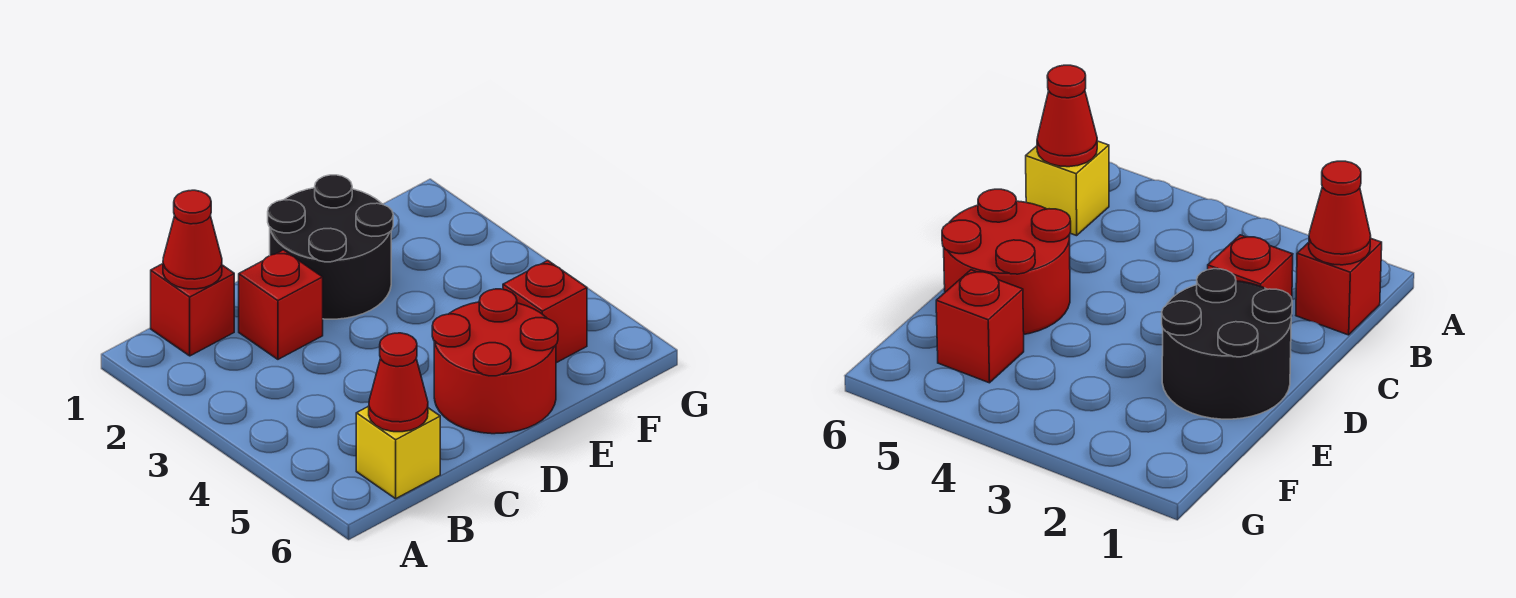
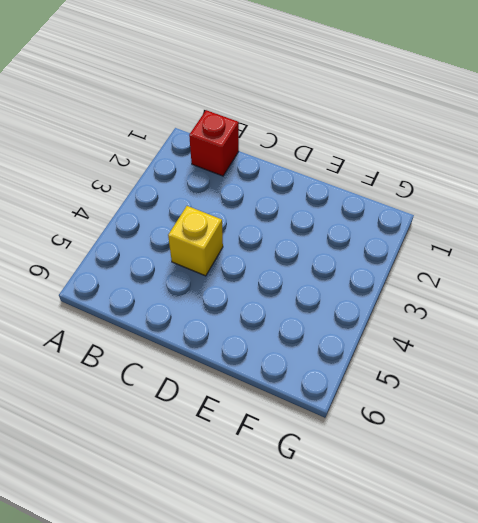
yellow brick C4 level 1 -> yellow brick B6 level 1
none -> red brick C2 level 1
none -> black round brick D1:E2 level 1

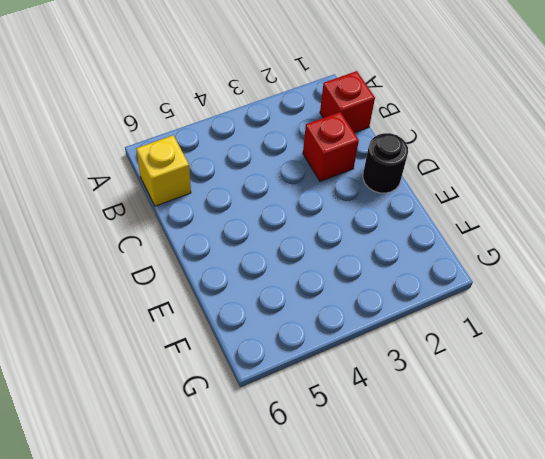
black round brick D1 level 1 -> black round brick D1:E2 level 1
none -> red round brick D5:E6 level 1
none -> red brick F5 level 1

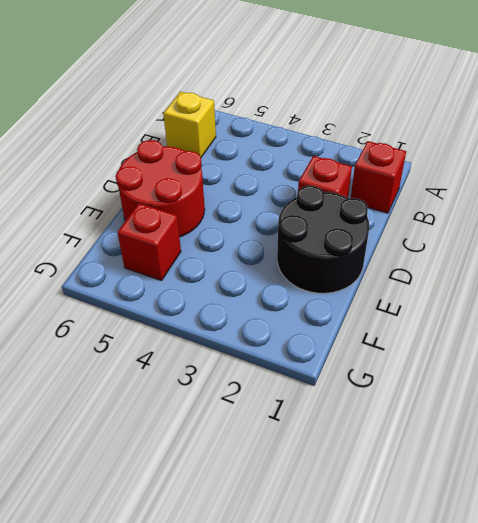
none -> red cone B1 level 2
none -> red cone B6 level 2

